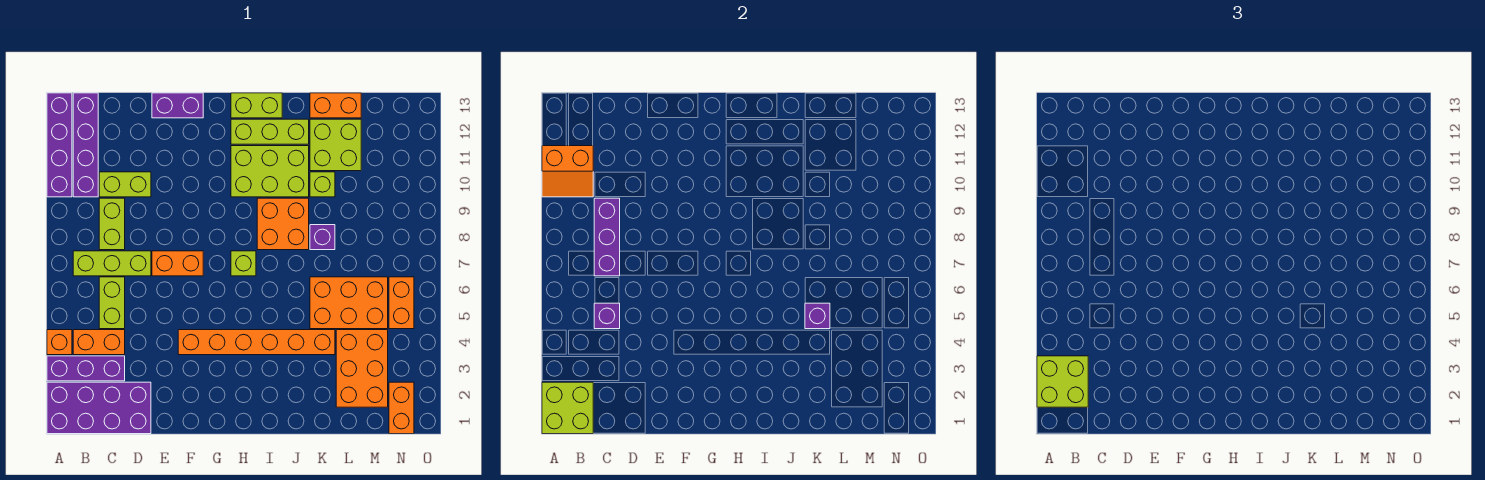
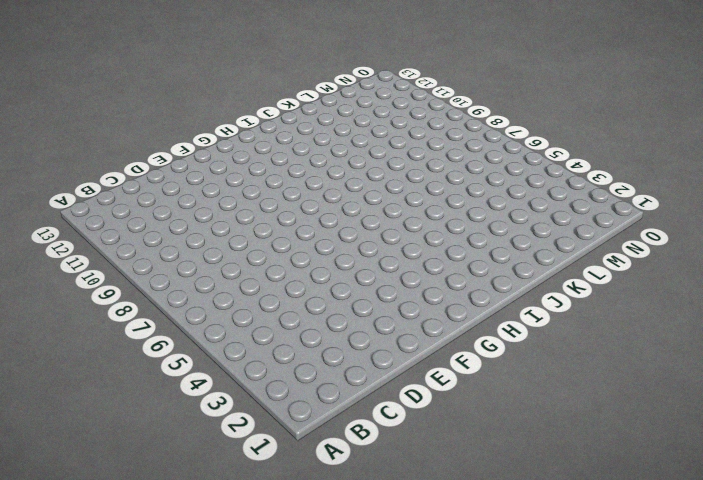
none -> purple brick A1:D2 level 1
none -> purple brick A3:C3 level 1
none -> orange brick A4 level 1
none -> purple brick A10:A13 level 1

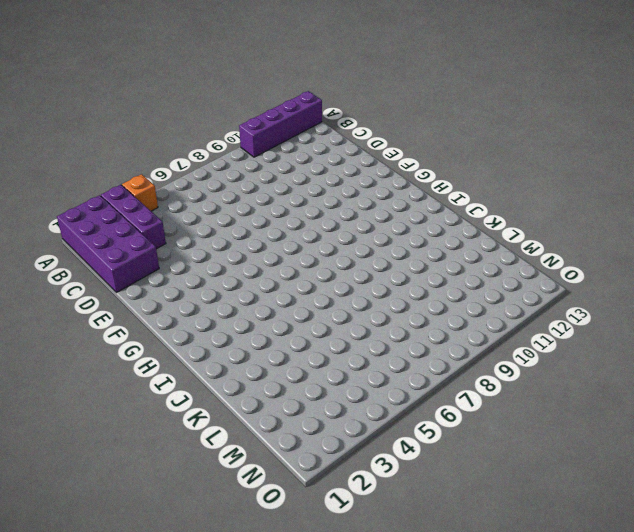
none -> orange brick B4:C4 level 1
none -> lime brick B7:D7 level 1
none -> purple brick B10:B13 level 1
none -> lime brick C5:C6 level 1

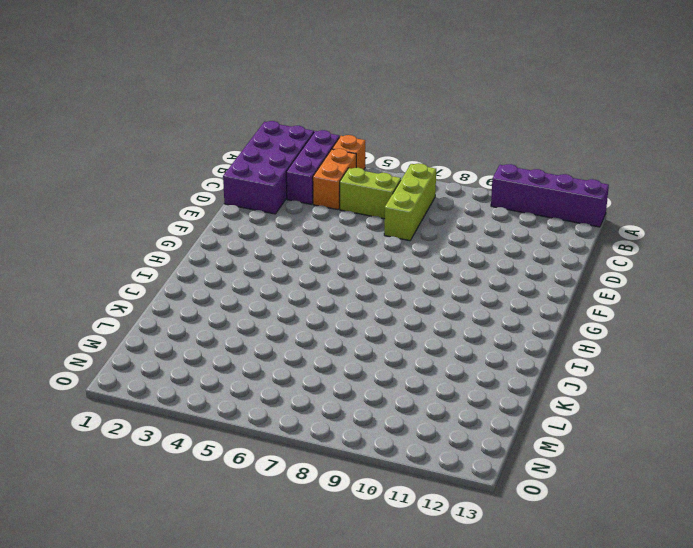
none -> purple brick B10:B13 level 1
none -> lime brick C8:C9 level 1
none -> lime brick C10:D10 level 1
none -> orange brick E7:F7 level 1

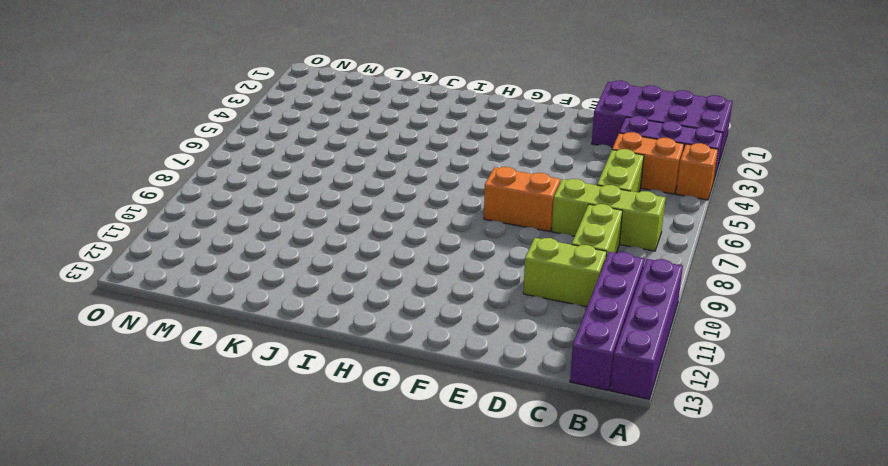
none -> purple brick E13:F13 level 1
none -> orange brick F4:K4 level 1
none -> lime brick H7 level 1
none -> lime brick H10:J11 level 1

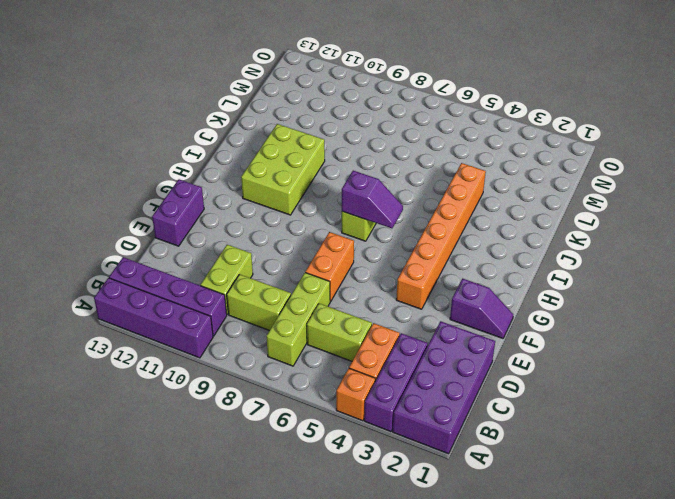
purple slope F1:F2 level 1 top 2 -> none
purple slope H6:H7 level 2 top 7 -> none
none -> lime brick H12:J12 level 1
none -> lime brick H13:I13 level 1
none -> orange brick I8:J9 level 1
none -> orange brick K5:M6 level 1

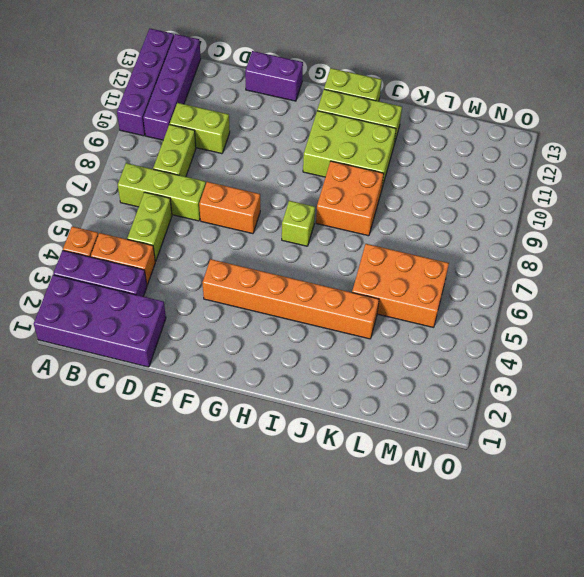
none -> purple brick K8 level 1
none -> lime brick K10 level 1
none -> lime brick K11:L12 level 1
none -> orange brick K13:L13 level 1

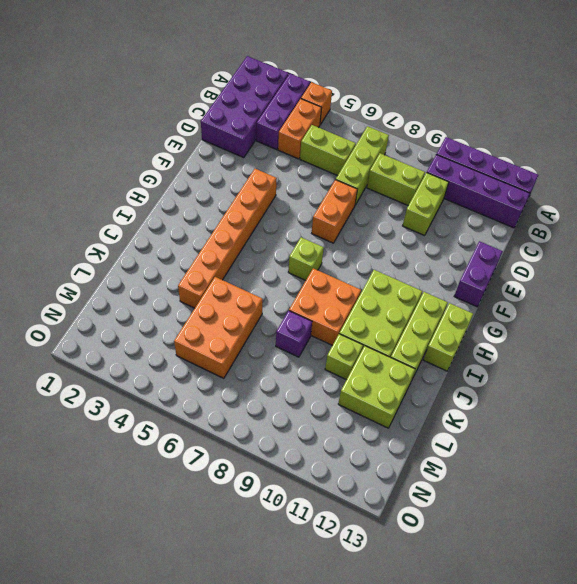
none -> orange brick K13:L13 level 1
none -> orange brick L2:M4 level 1
none -> orange brick N1:N2 level 1
none -> orange brick N5:N6 level 1

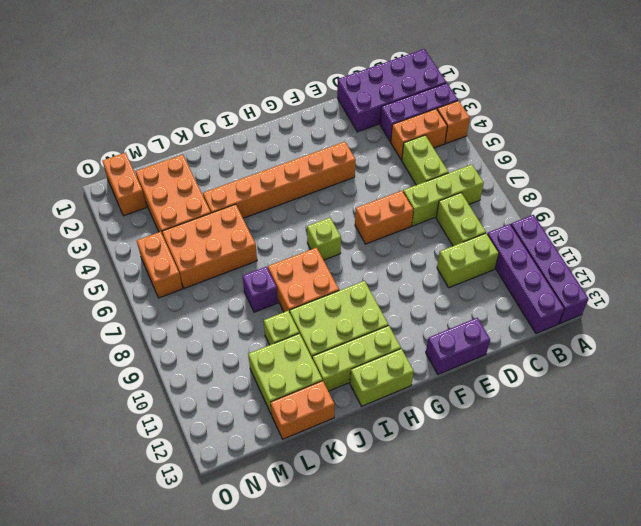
none -> lime brick A1:B2 level 2
none -> orange slope A10:B11 level 2 top 11
none -> purple brick C5 level 2
none -> purple brick C7:C9 level 2

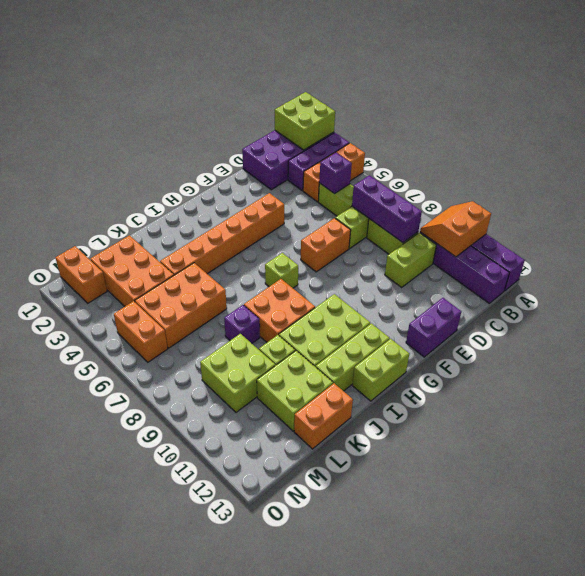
lime brick L9:M10 level 1 -> lime brick A2:B3 level 3
none -> purple brick K5 level 2

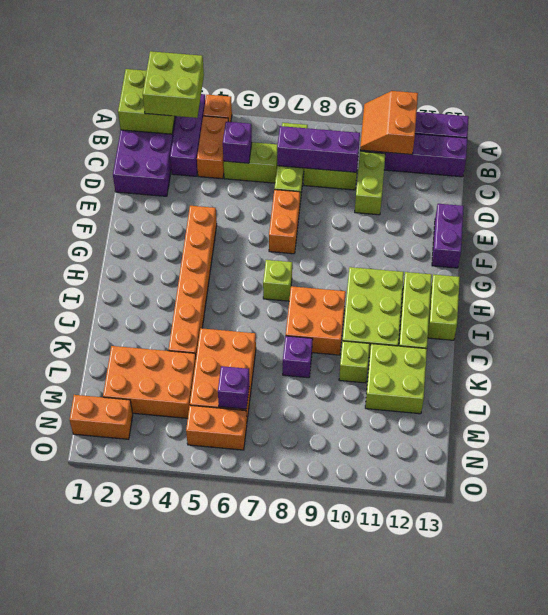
purple brick M6 level 2 -> purple brick K5 level 2
none -> orange brick K13:L13 level 1

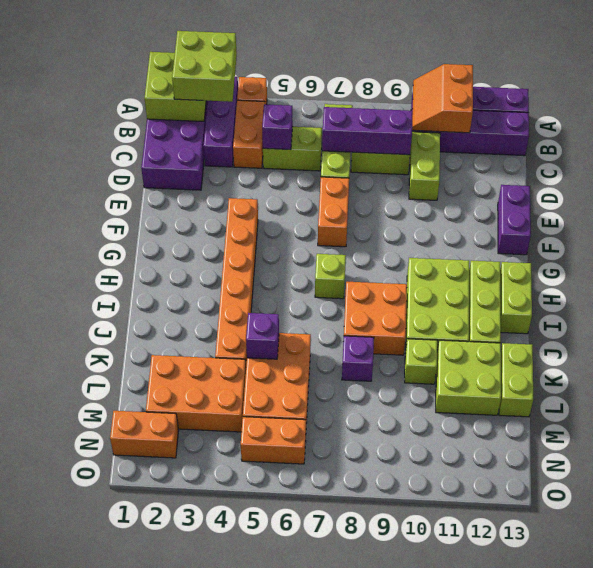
lime brick K13:L13 level 1 -> orange brick K13:L13 level 1

